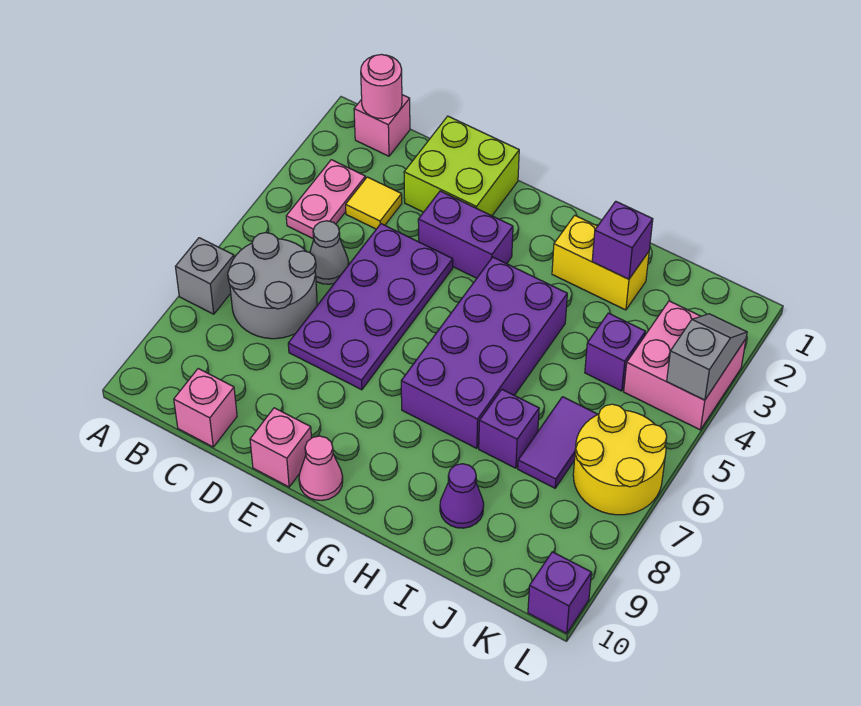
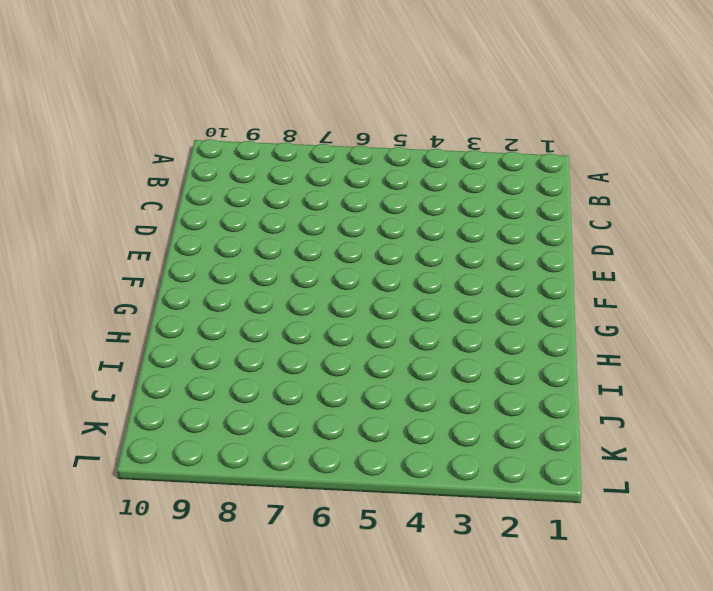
none -> grey brick A7 level 1
none -> pink brick B1 level 1
none -> pink plate B3:B4 level 1

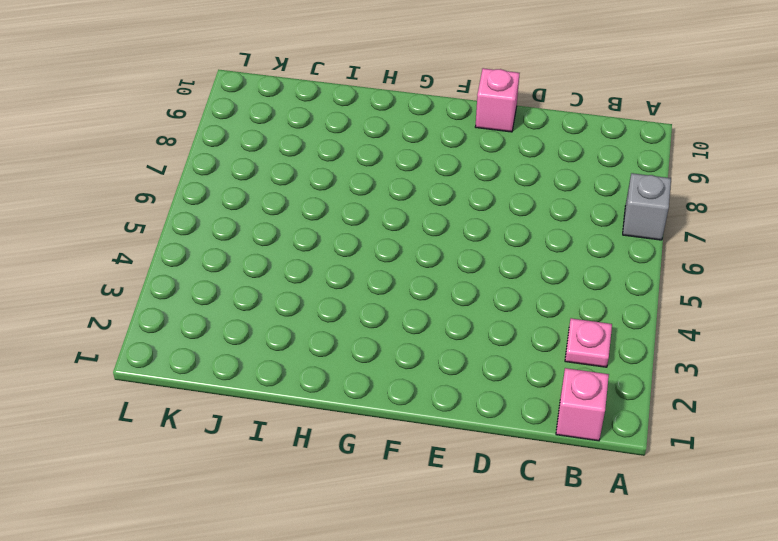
pink plate B3 level 1 -> pink plate B3:B4 level 1
none -> grey round brick B6:C7 level 1
none -> yellow tile C3 level 1
none -> grey cone C5 level 1

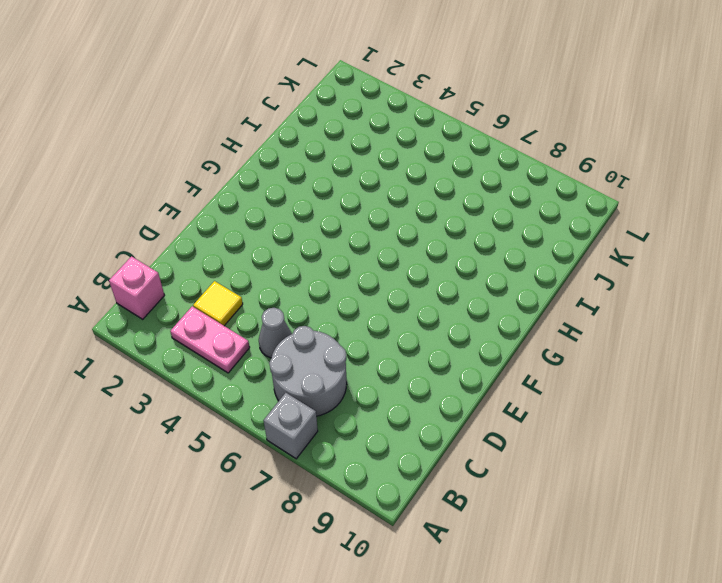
none -> pink brick C10 level 1
none -> lime brick D1:E2 level 1
none -> purple plate D4:E7 level 1

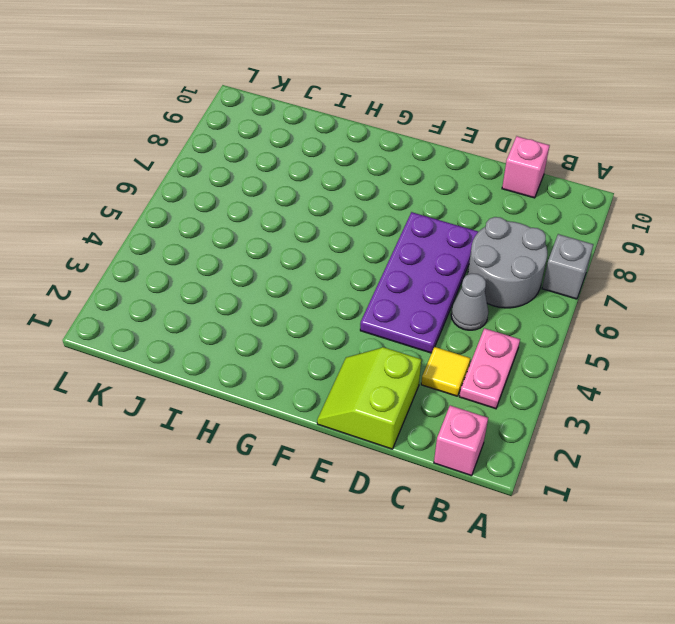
lime slope D1:E2 level 1 top D -> lime brick D1:E2 level 1
none -> purple brick E3:F3 level 1
none -> pink brick E10 level 1
none -> pink cone F10 level 1

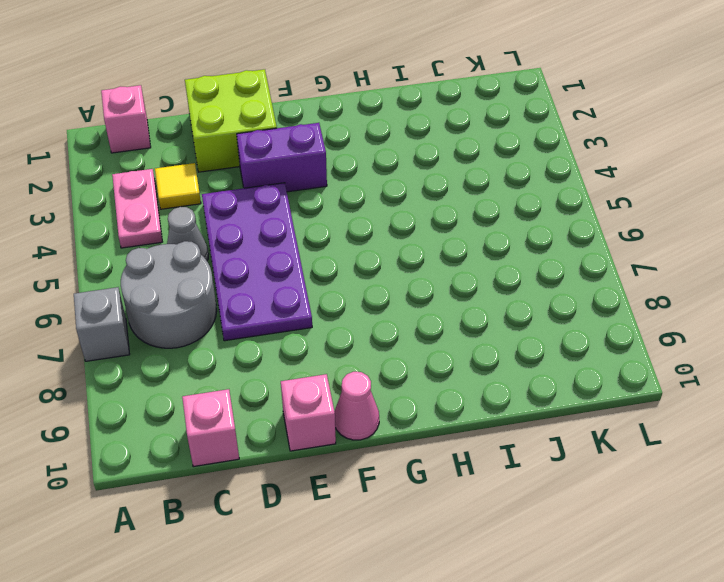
none -> purple brick G4:H7 level 1
none -> yellow brick H2:I2 level 1
none -> purple brick I7 level 1

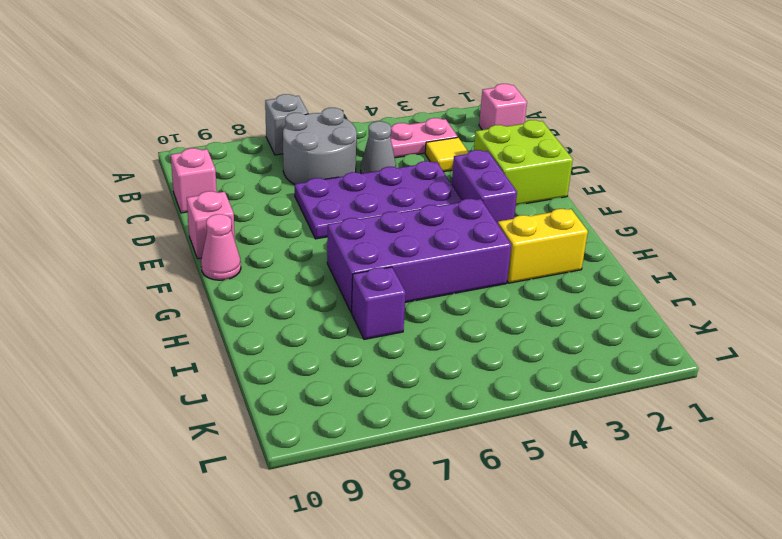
yellow brick H2:H3 level 1 -> yellow brick H2:I2 level 1
none -> purple cone I9 level 1
none -> purple brick J4 level 1
none -> purple tile J6:J7 level 1

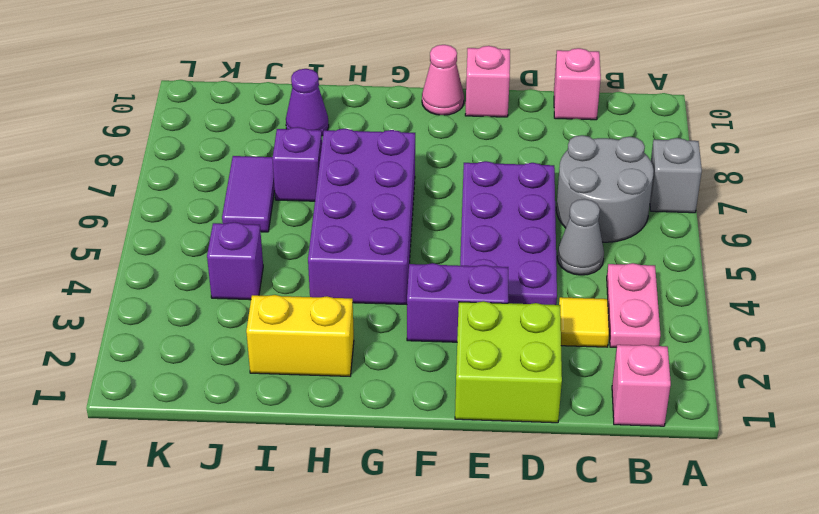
none -> pink brick K3:L4 level 1
none -> yellow round brick K6:L7 level 1
none -> purple brick L10 level 1

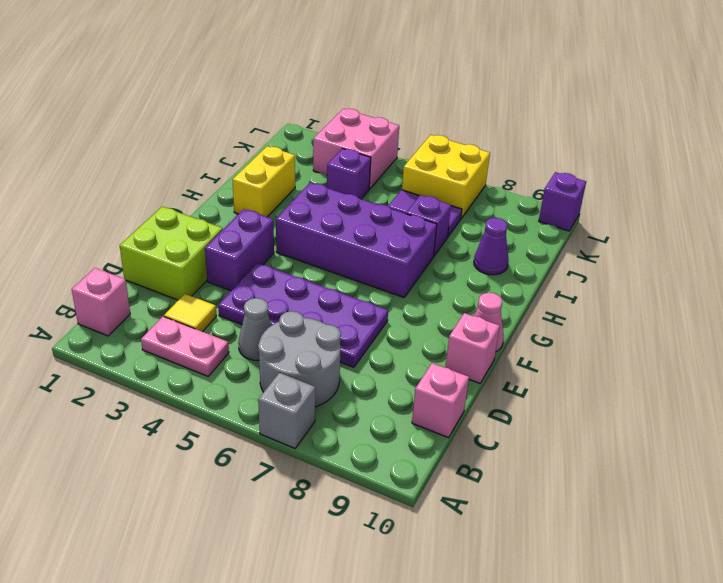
yellow brick K6:L7 level 1 -> yellow round brick K6:L7 level 1
none -> pink round brick B1 level 2
none -> purple brick I2 level 2
none -> grey slope L3:L4 level 2 top 4

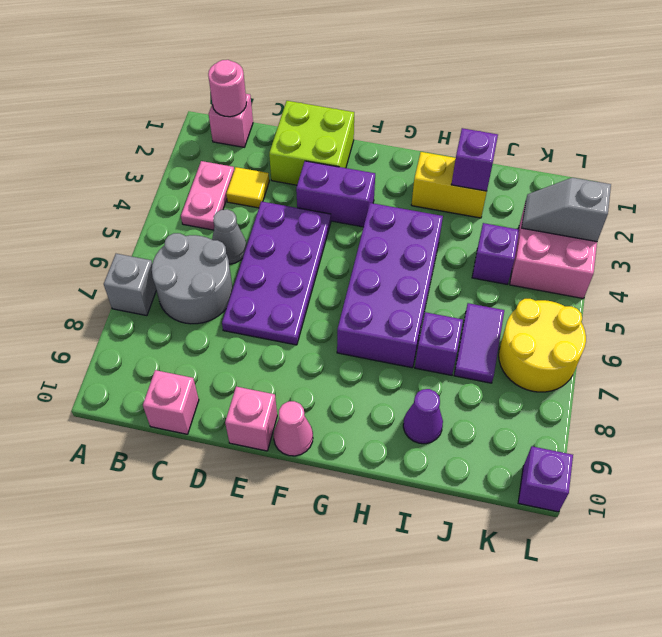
grey slope K3:L3 level 2 top L -> grey slope L3:L4 level 2 top 4

